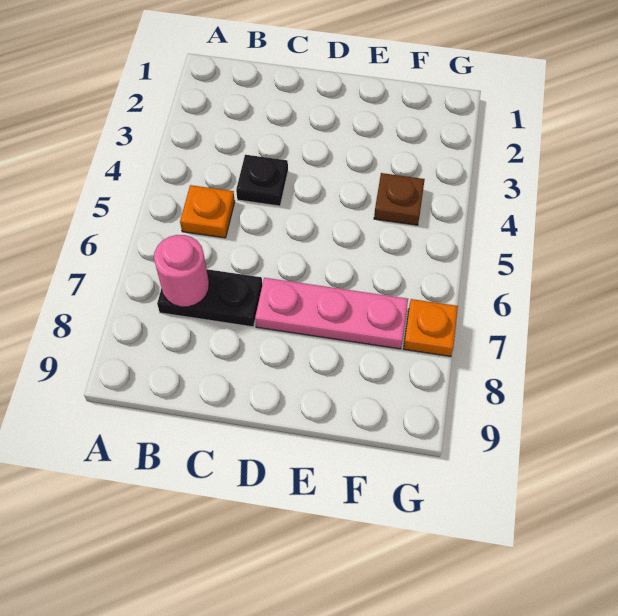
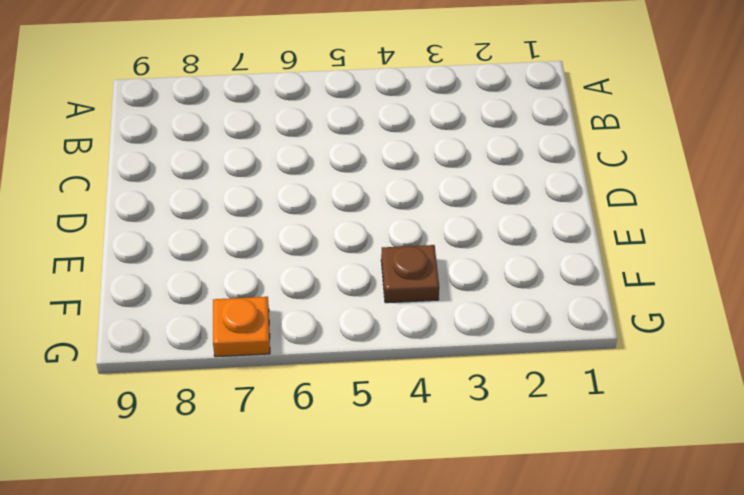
none -> orange plate B5 level 1
none -> black plate B7:C7 level 1

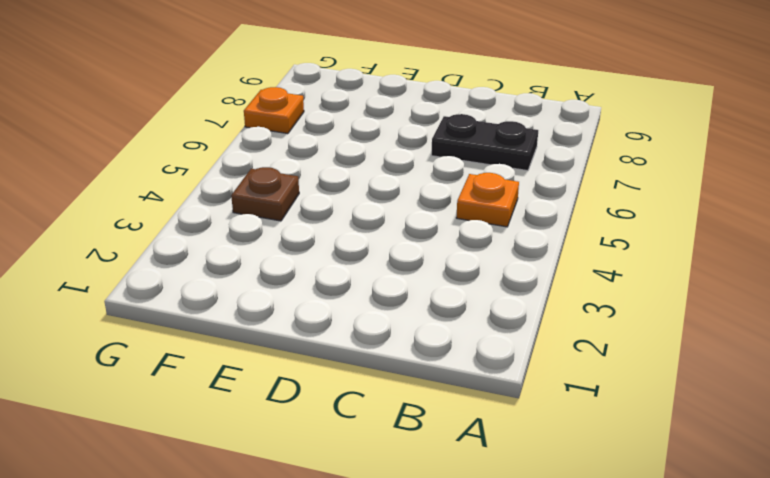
none -> black plate C4 level 1
none -> pink plate D7:F7 level 1

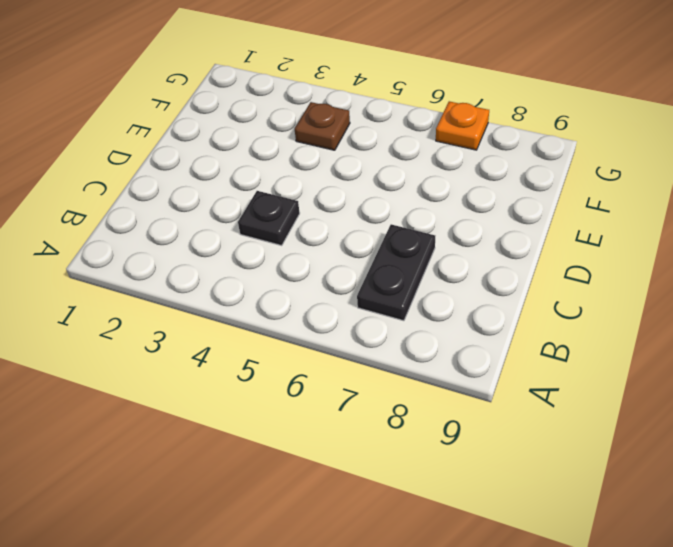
none -> orange plate B5 level 1
none -> pink plate D7:F7 level 1

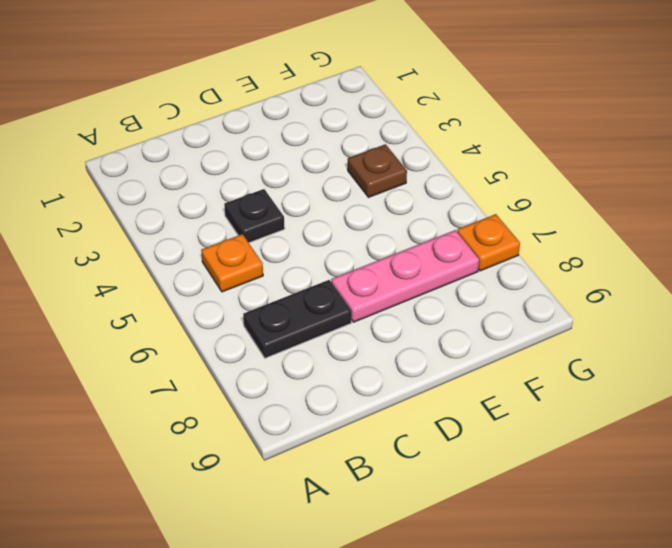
none -> pink round brick B7 level 2

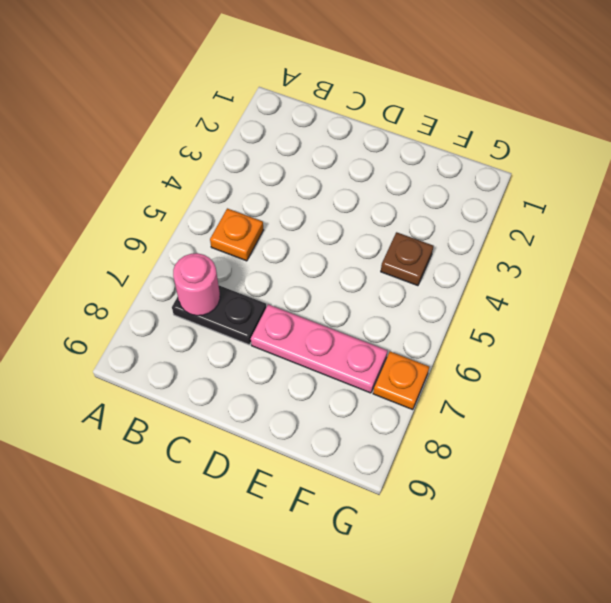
none -> black plate C4 level 1

